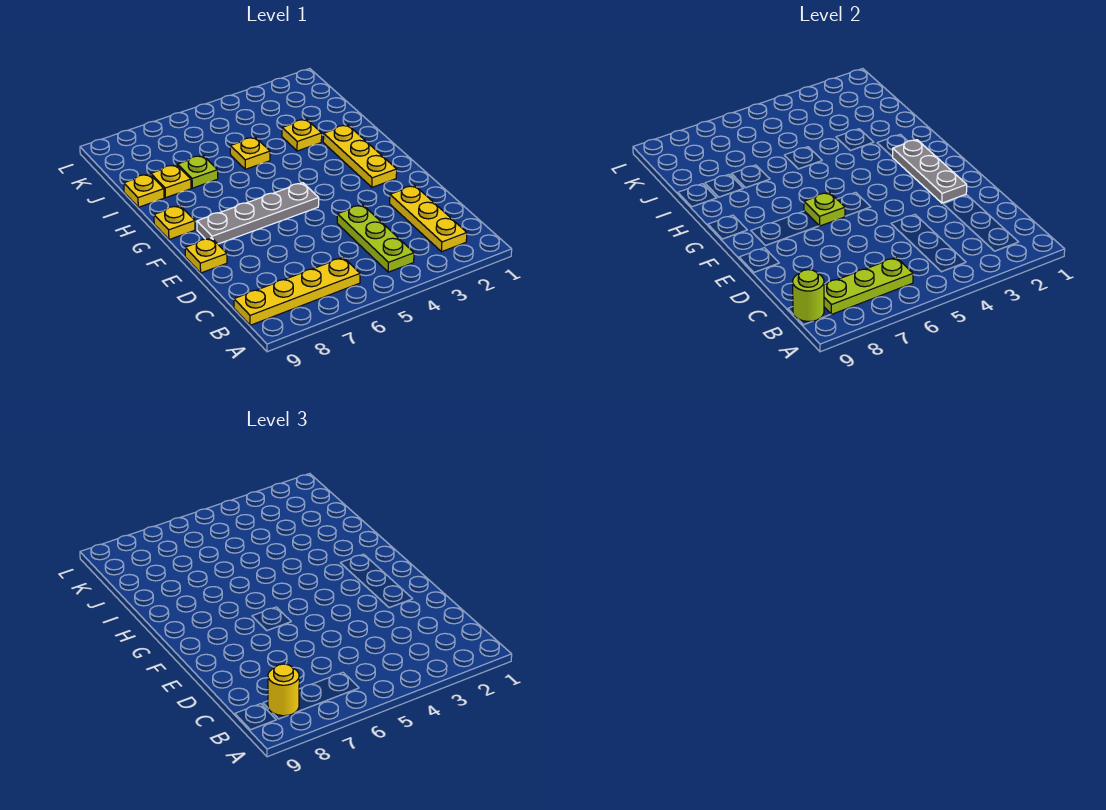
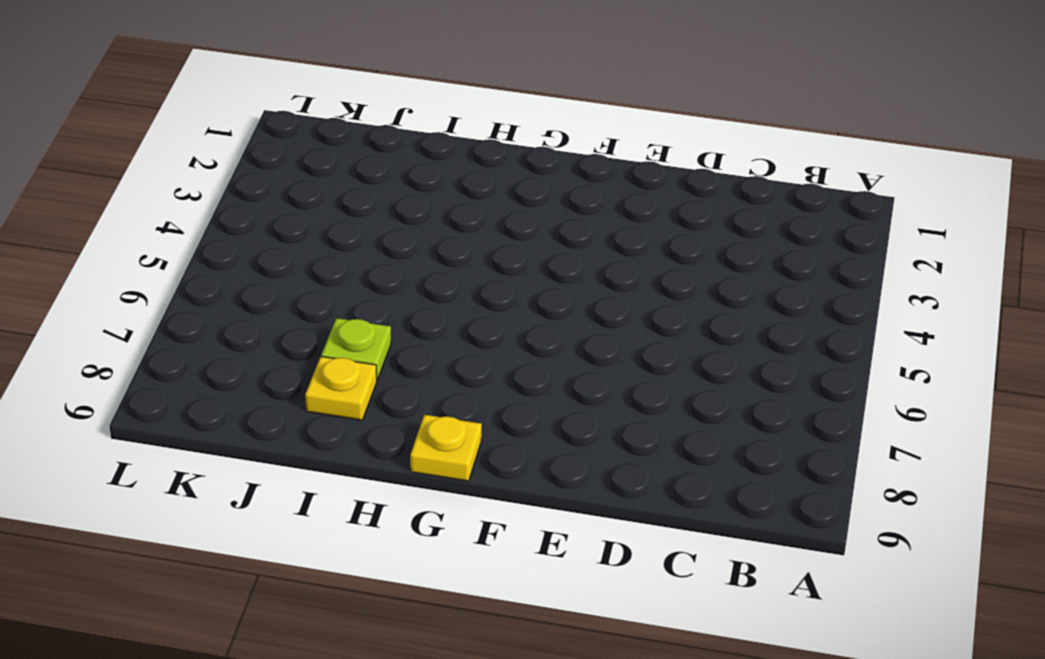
none -> yellow plate B2:D2 level 1
none -> lime plate B4:D4 level 1
none -> yellow plate B6:B9 level 1

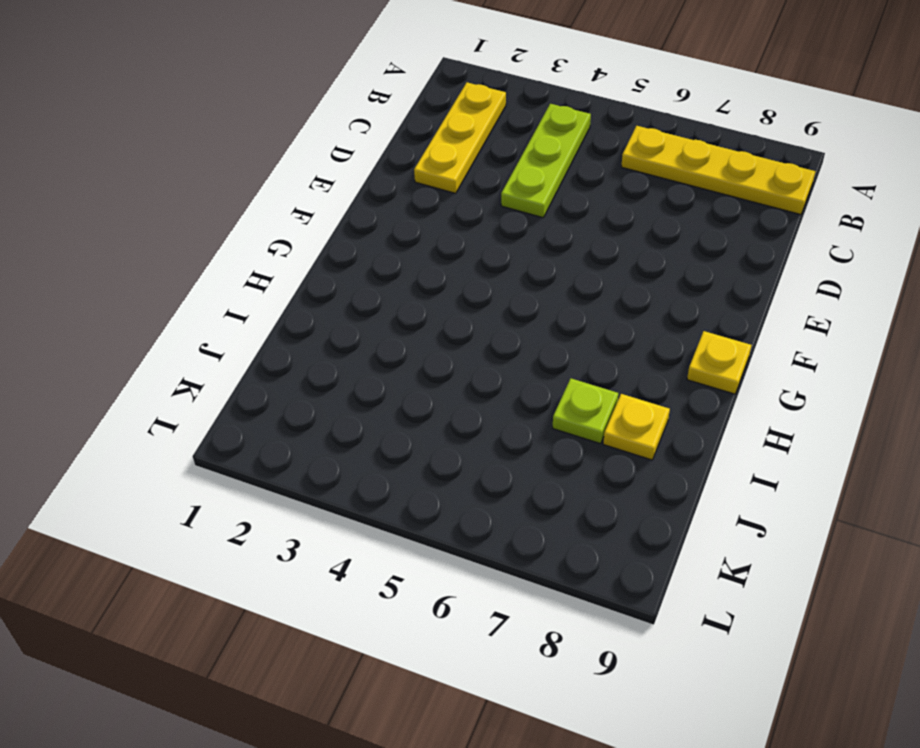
none -> yellow plate E9 level 1
none -> yellow plate F2:H2 level 1
none -> grey plate F5:F8 level 1

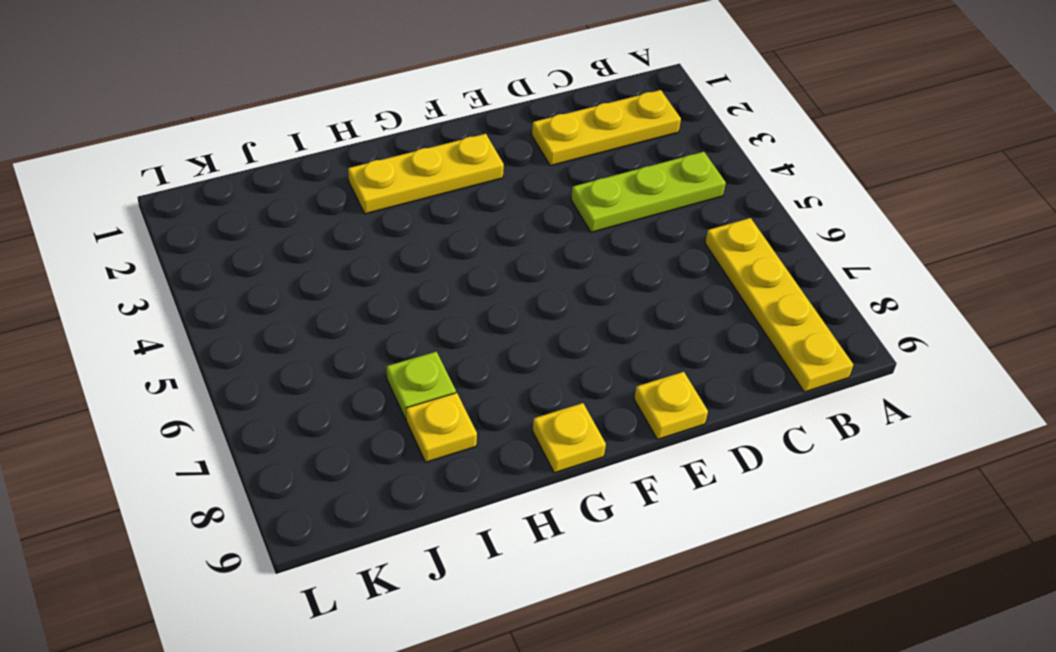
none -> grey plate F5:F8 level 1
none -> yellow plate I3 level 1
none -> yellow plate I5 level 1

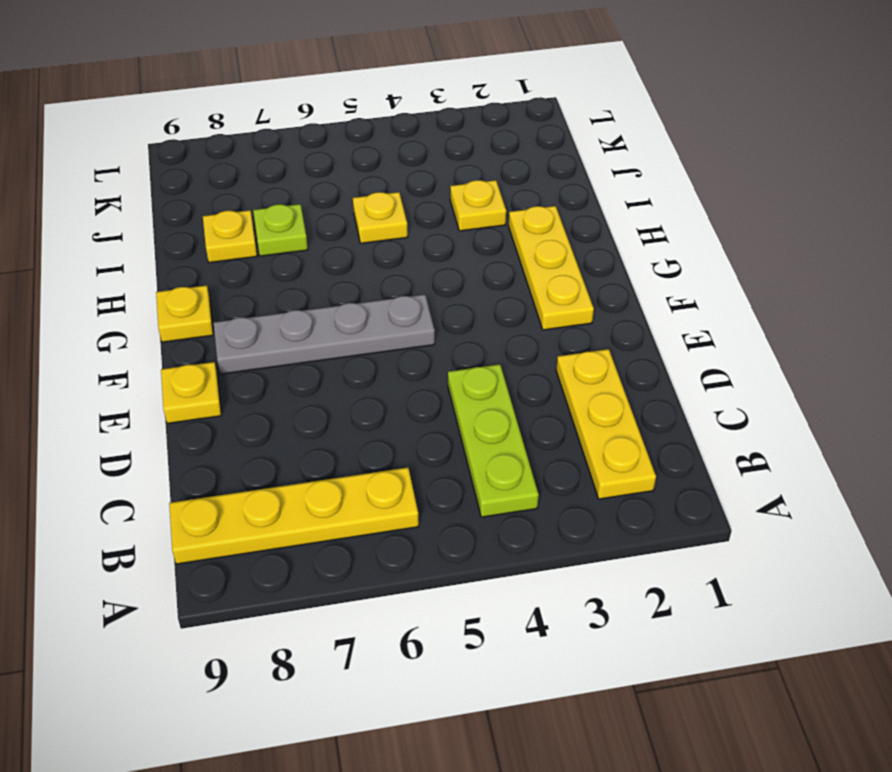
none -> yellow plate I9 level 1
none -> lime plate B6:B8 level 2
none -> lime round brick B9 level 2

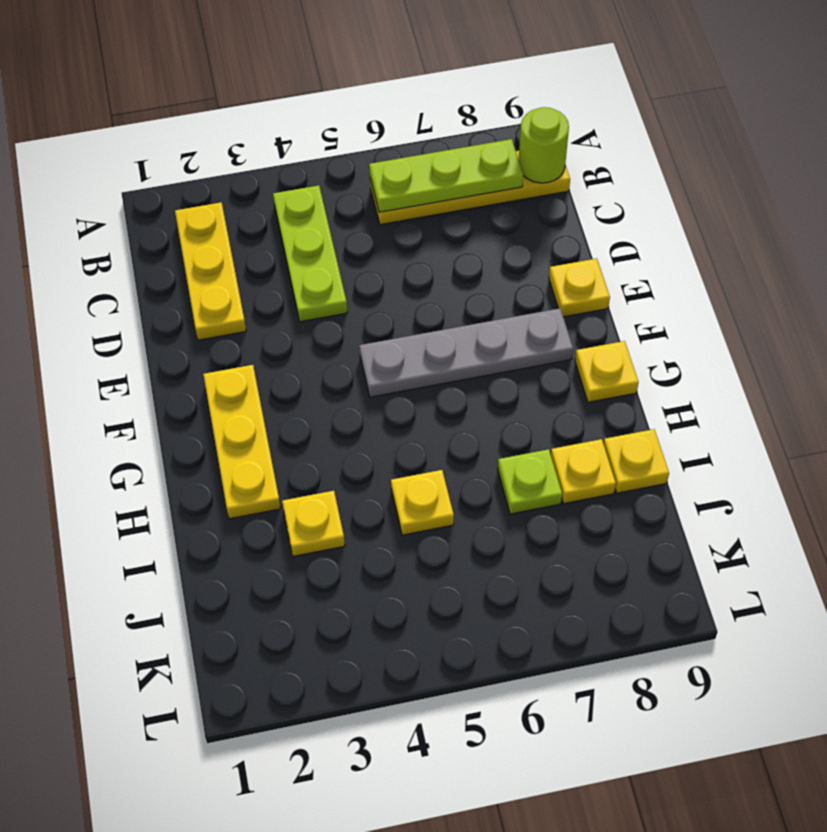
none -> grey plate E2:G2 level 2
none -> lime plate F6 level 2
none -> yellow round brick B8 level 3

